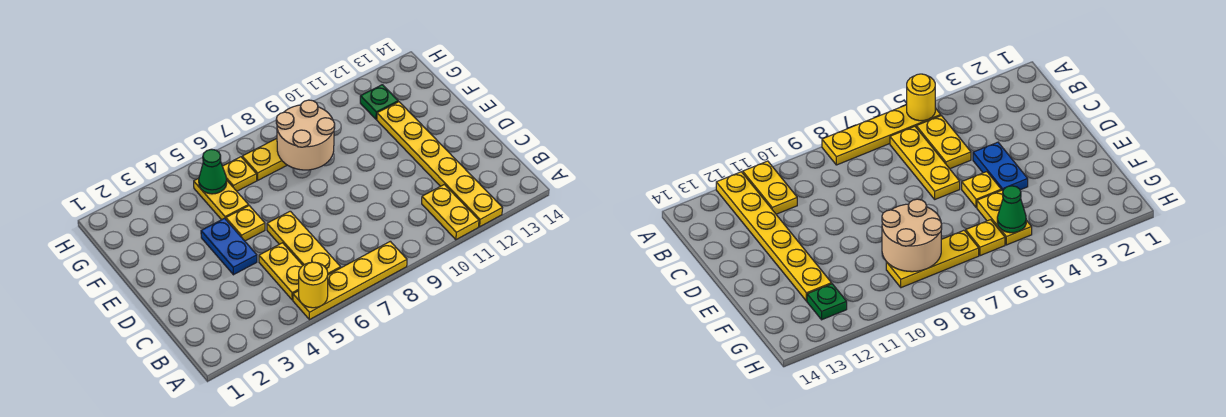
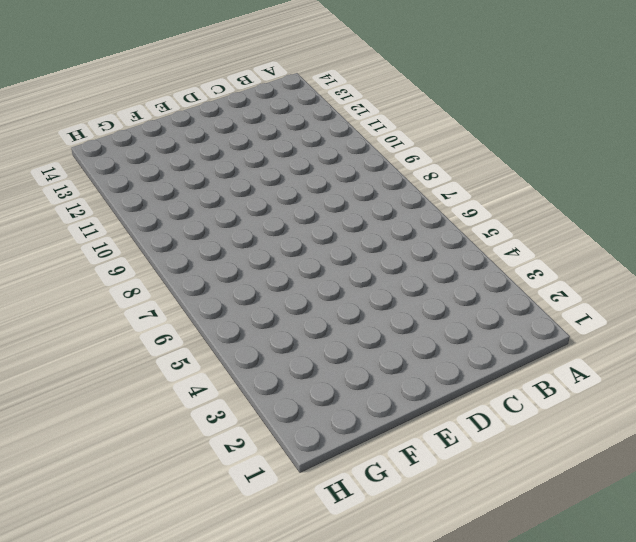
none -> yellow plate A5:A8 level 1
none -> yellow plate A11:B11 level 1
none -> yellow plate A12:F12 level 1

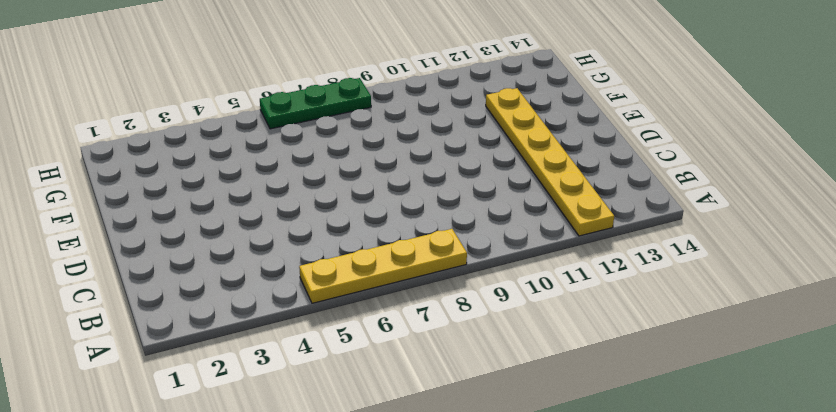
green plate H6:H8 level 1 -> none
none -> yellow plate A11:B11 level 1
none -> yellow plate B5:C5 level 1
none -> yellow plate B6:D6 level 1

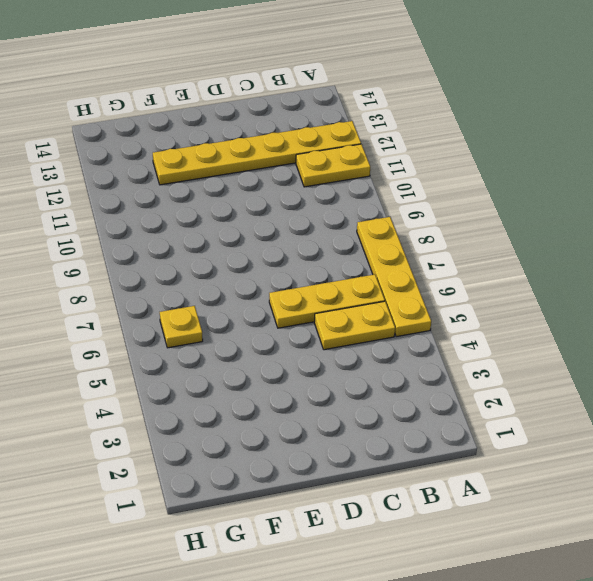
none -> blue plate D4:E4 level 1
none -> yellow plate E5 level 1
none -> yellow plate F5:G5 level 1

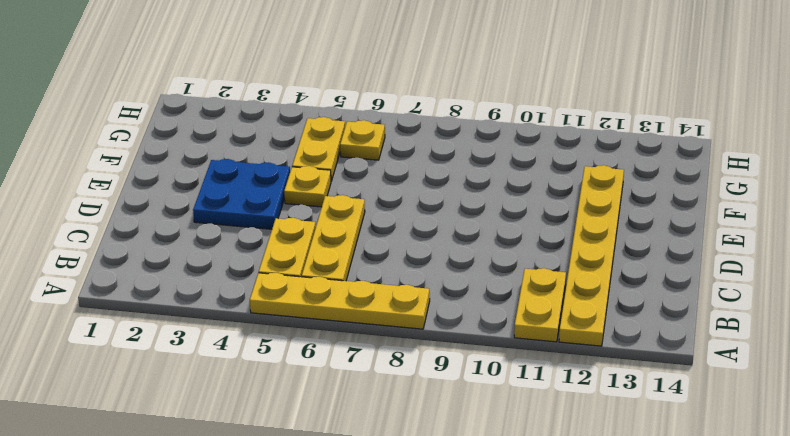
blue plate D3:E4 level 1 -> blue plate D4:E4 level 1
none -> yellow plate G7:G9 level 1
none -> green plate G12 level 1
none -> yellow round brick A5 level 2

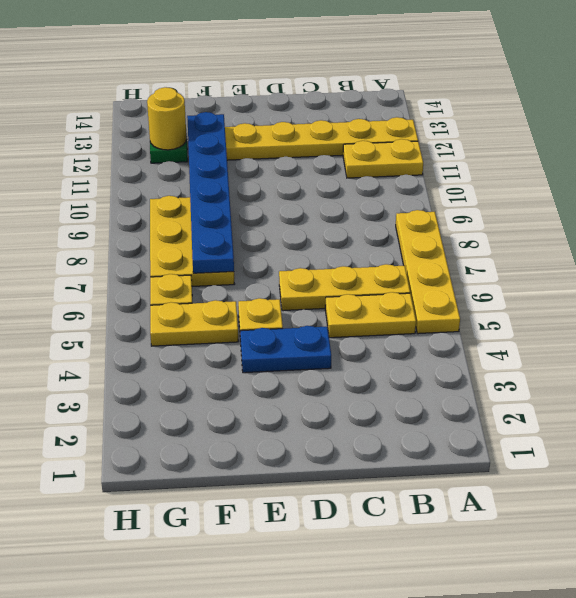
yellow plate F7:G9 level 1 -> yellow plate G7:G9 level 1
blue plate F7:F12 level 2 -> tan round brick F8:G9 level 2
yellow round brick G12 level 2 -> yellow round brick A5 level 2
none -> green cone G5 level 2

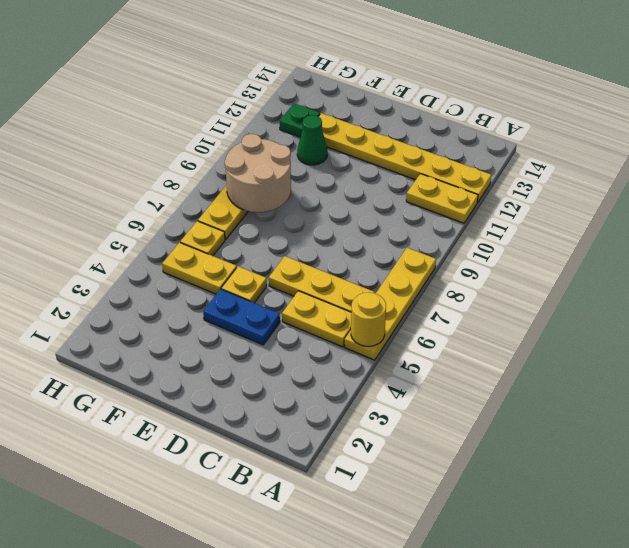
green cone F11 level 1 -> green cone G5 level 2

